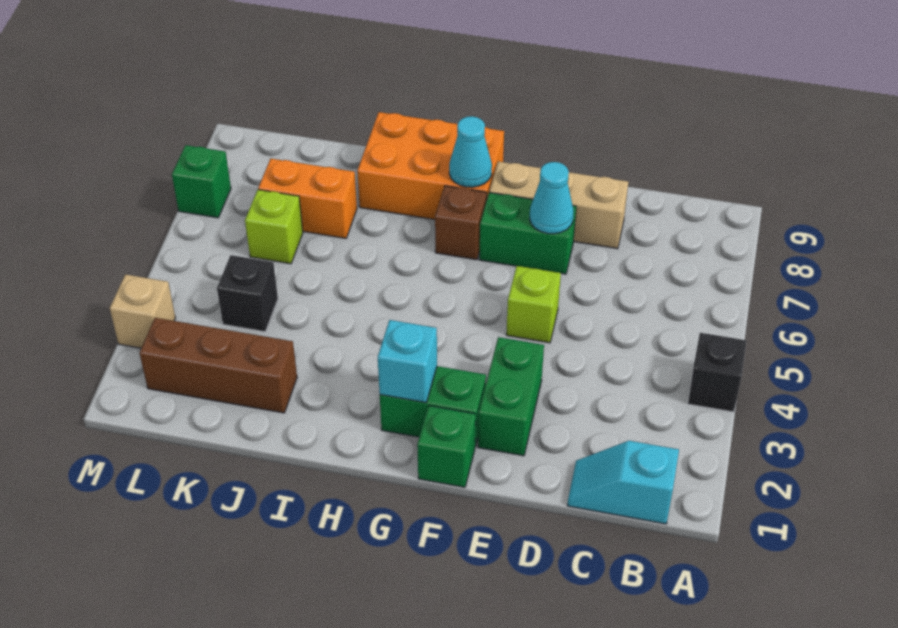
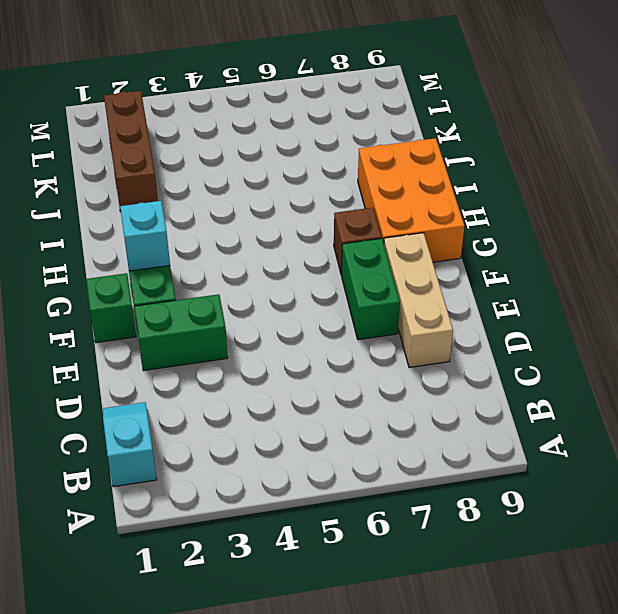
none -> black brick A4 level 1
none -> lime brick E5 level 1
none -> orange brick J7:K7 level 1

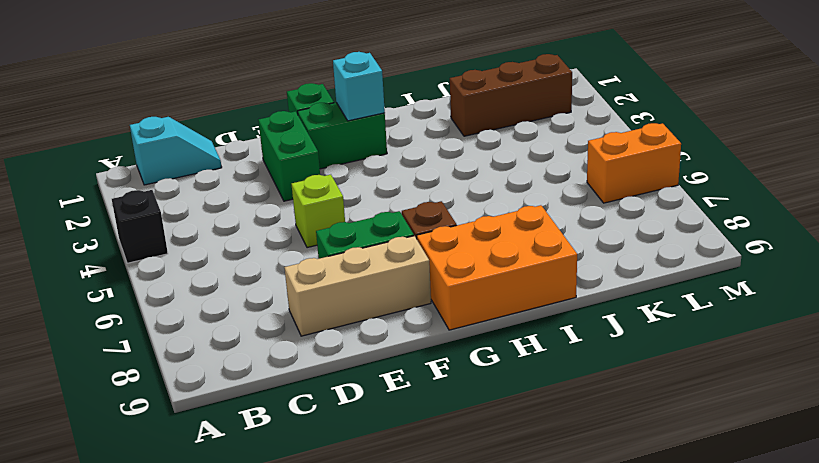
orange brick L6:M6 level 1 -> orange brick J7:K7 level 1
none -> black brick K4 level 1
none -> lime brick K6 level 1
none -> tan brick M3 level 1

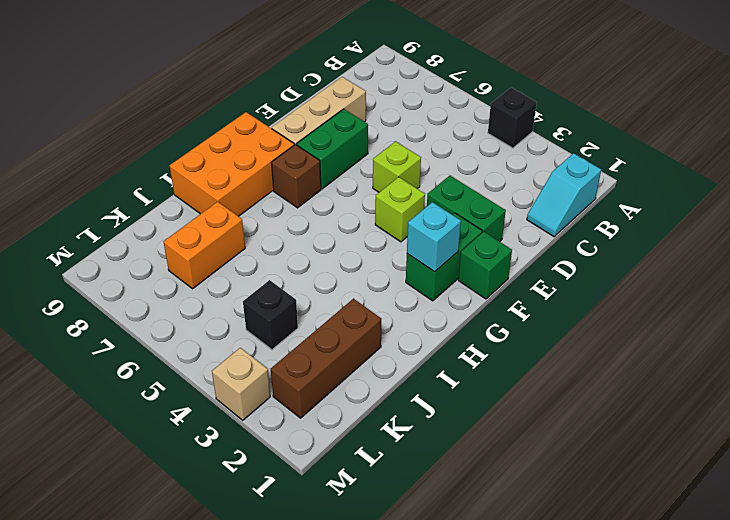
lime brick F4 level 1 -> lime brick K6 level 1
none -> green brick M7 level 1
none -> cyan cone E7 level 2
none -> cyan cone G8 level 2

